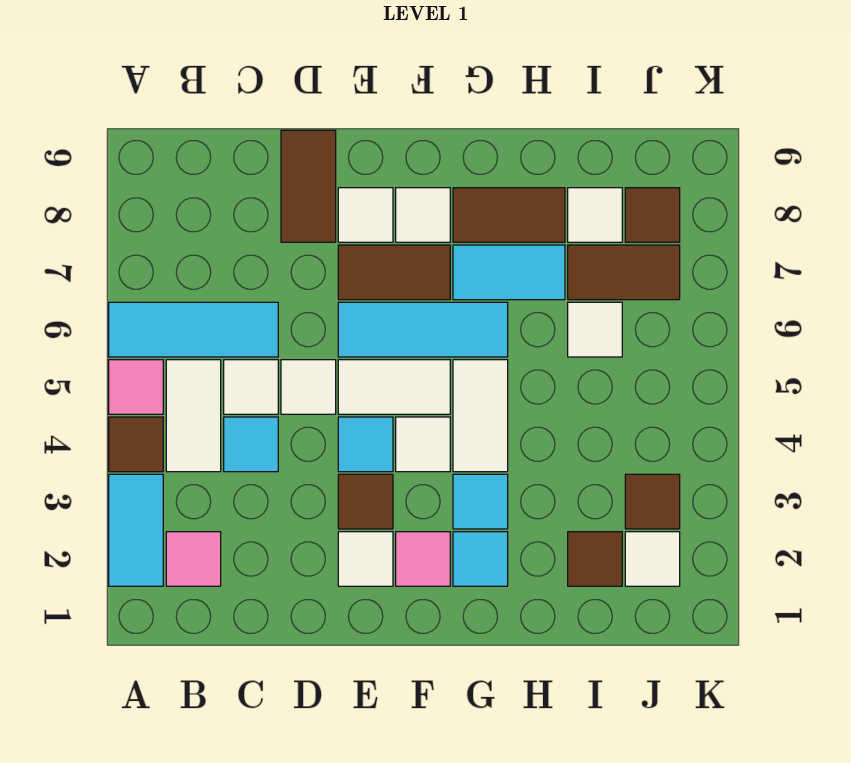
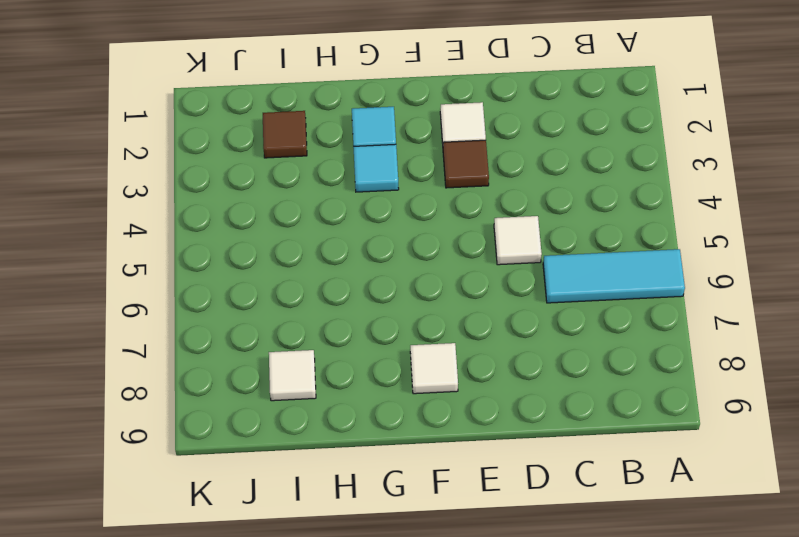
none -> cyan tile A2:A3 level 1
none -> brown tile A4 level 1
none -> pink tile A5 level 1
none -> pink tile B2 level 1

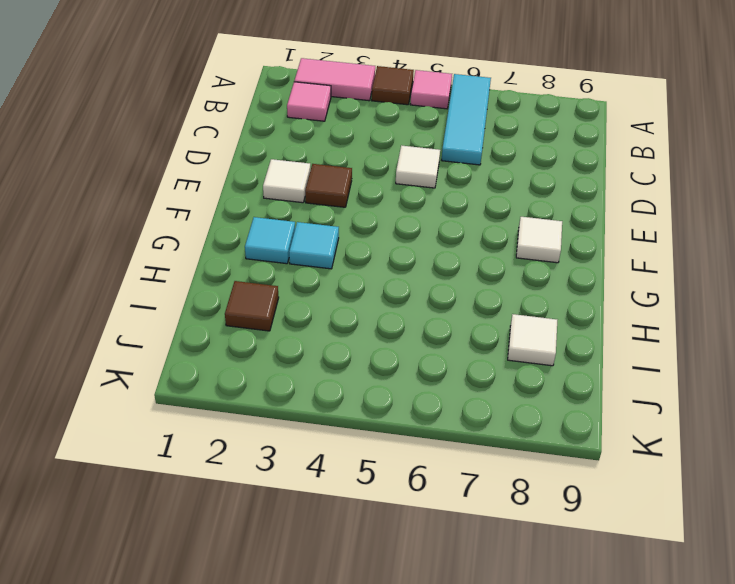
pink tile A2:A3 level 1 -> cyan tile A2:A3 level 1
none -> white tile B4:B5 level 1
none -> cyan tile C4 level 1
none -> white tile C5 level 1
none -> brown tile D8:D9 level 1

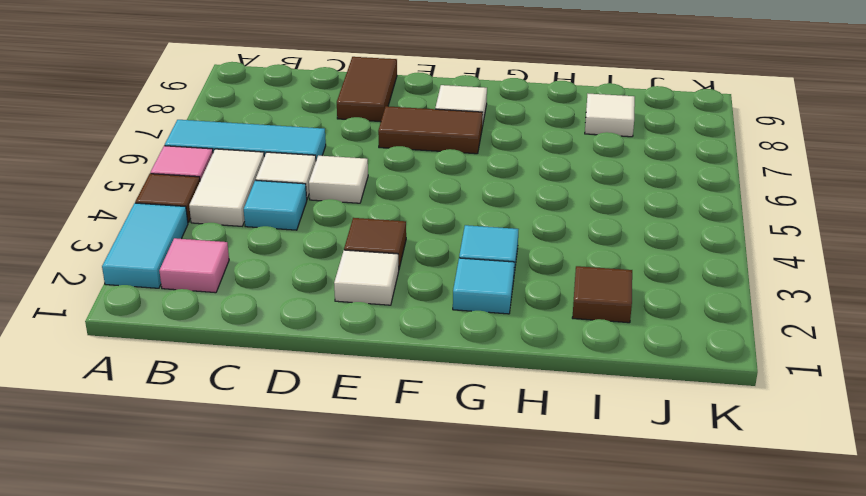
none -> cyan tile E4 level 1
none -> white tile E5:F5 level 1
none -> cyan tile E6:G6 level 1
none -> white tile E8 level 1

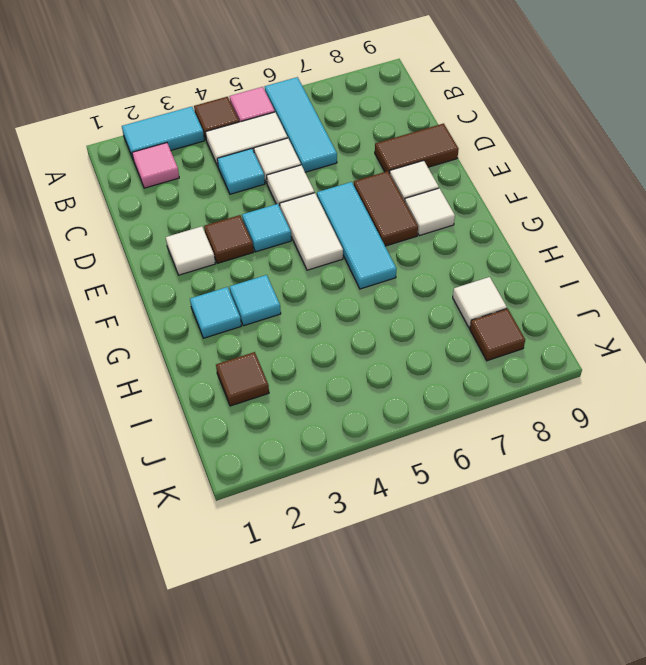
none -> pink tile F2 level 1
none -> white tile F4 level 1
none -> white tile G4:G5 level 1
none -> cyan tile G7:H7 level 1

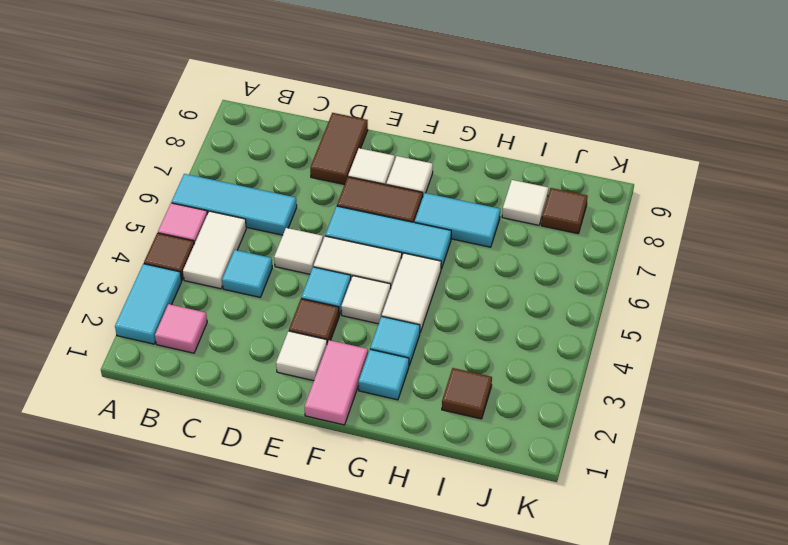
pink tile F1:F2 level 1 -> pink tile F2 level 1
none -> white tile C5 level 1
none -> brown tile G8:H8 level 1
none -> white tile I6 level 1
none -> brown tile I7:J7 level 1

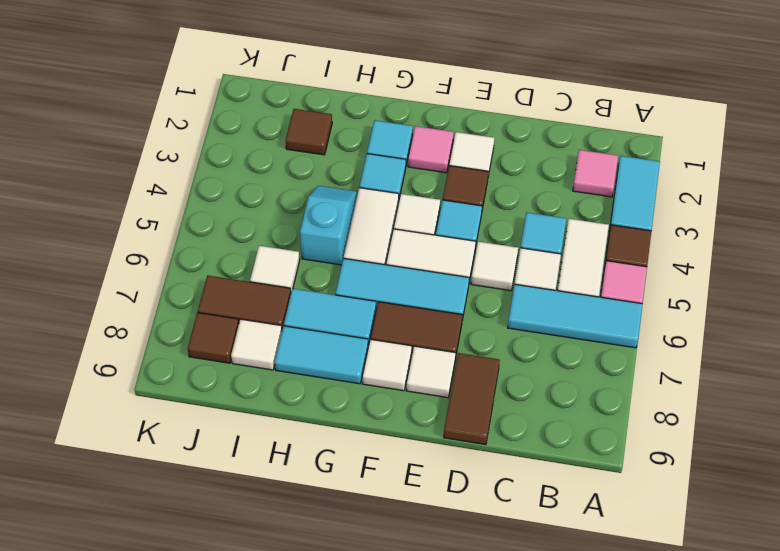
cyan tile G8:H8 level 1 -> brown tile G8:H8 level 1
cyan slope H4:H5 level 1 top 5 -> none
none -> white tile J2 level 1
none -> brown tile J3 level 1

